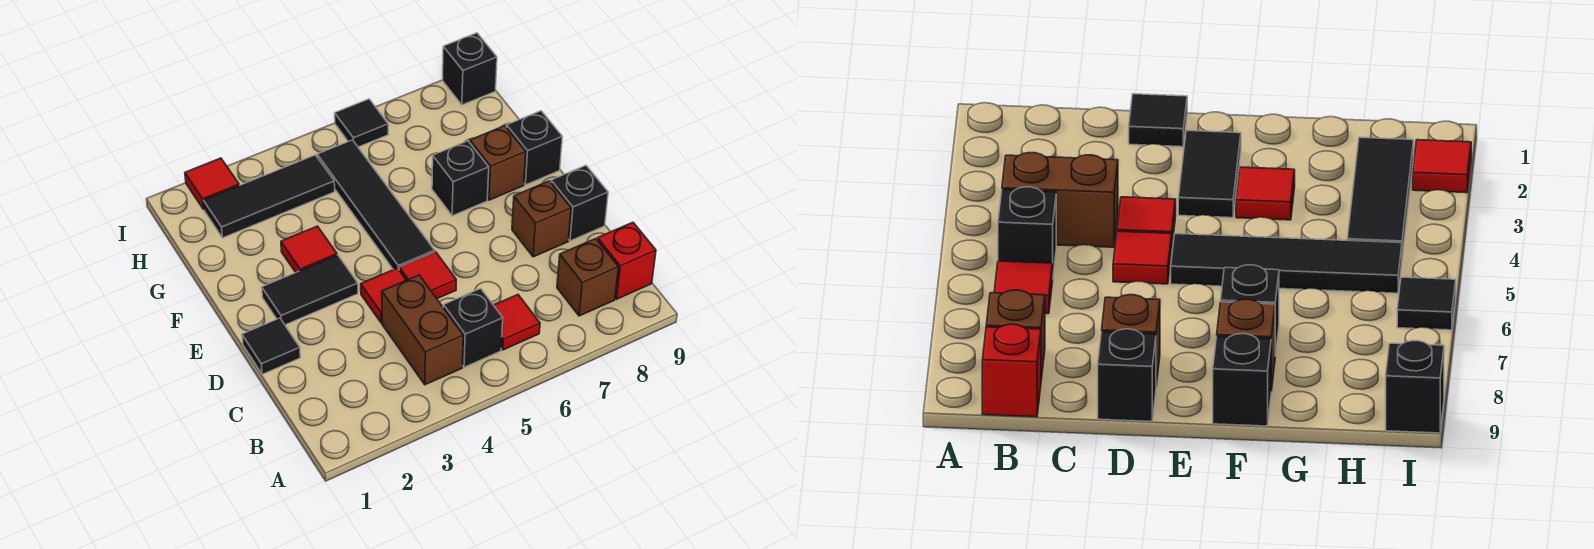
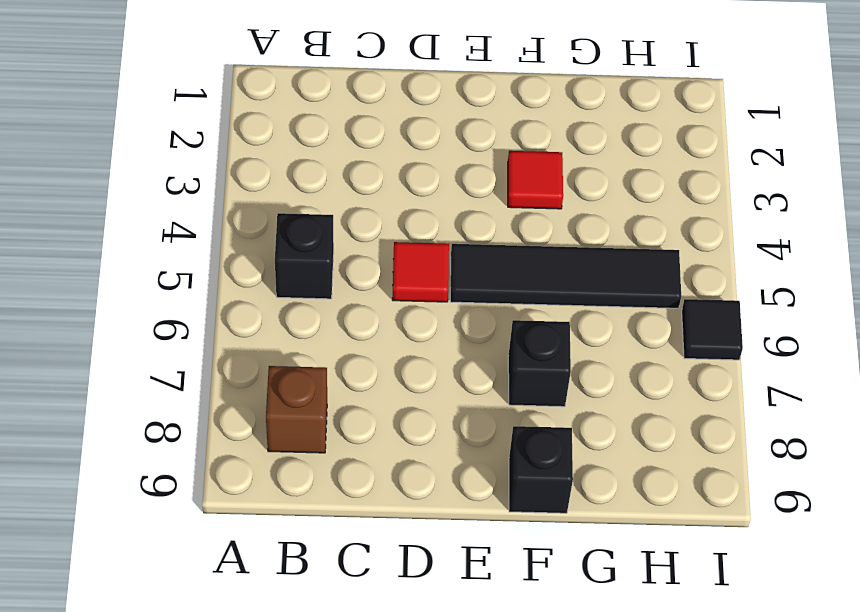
none -> brown brick B4:C4 level 1
none -> red tile B6 level 1
none -> red brick B9 level 1

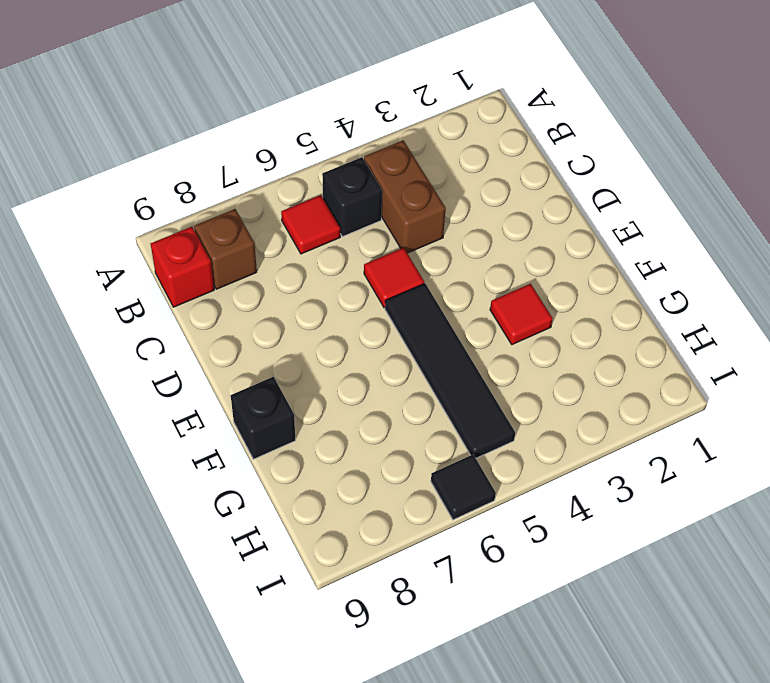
none -> black tile D1 level 1
none -> red tile D4 level 1
none -> brown brick D8 level 1

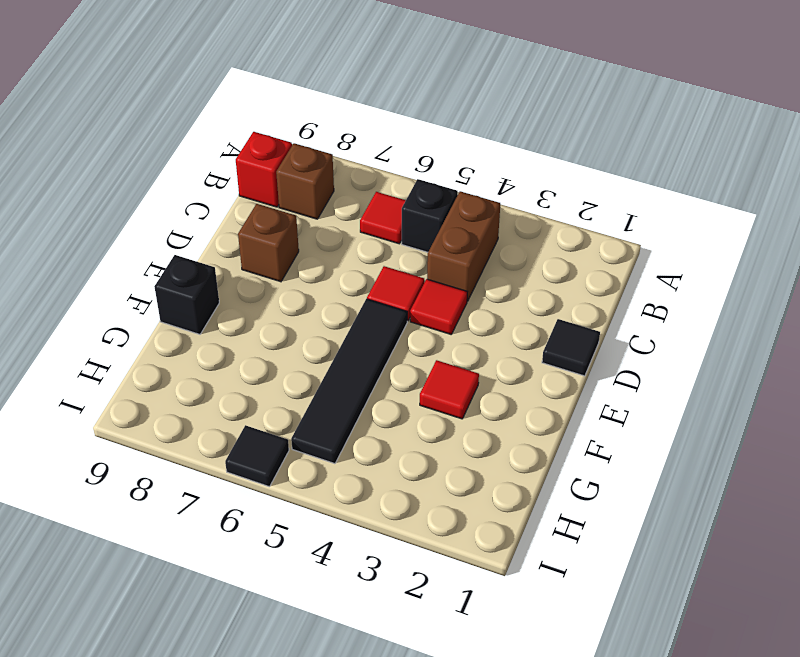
none -> black brick D9 level 1
none -> black tile E2:E3 level 1
none -> black brick F7 level 1

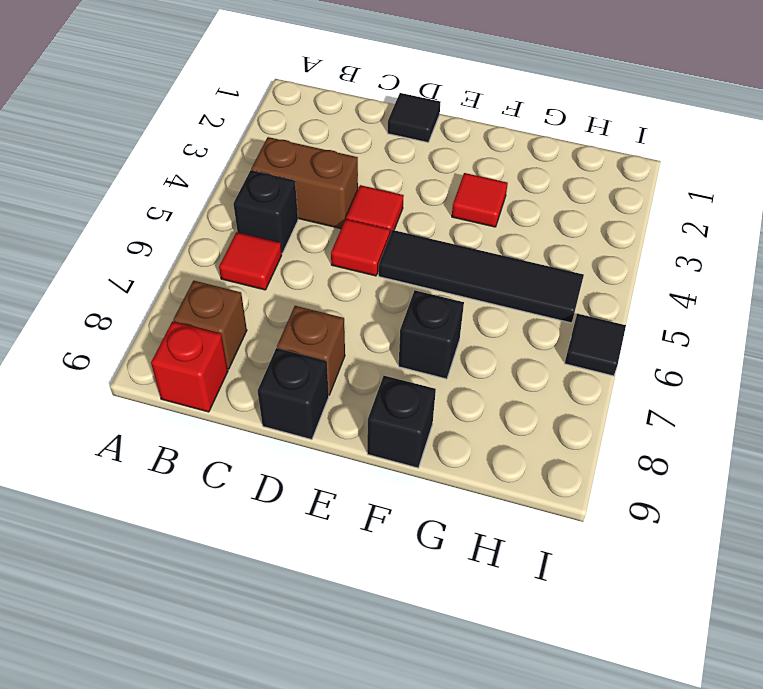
none -> black tile E2:E3 level 1
none -> brown brick F8 level 1
none -> black tile H2:H4 level 1

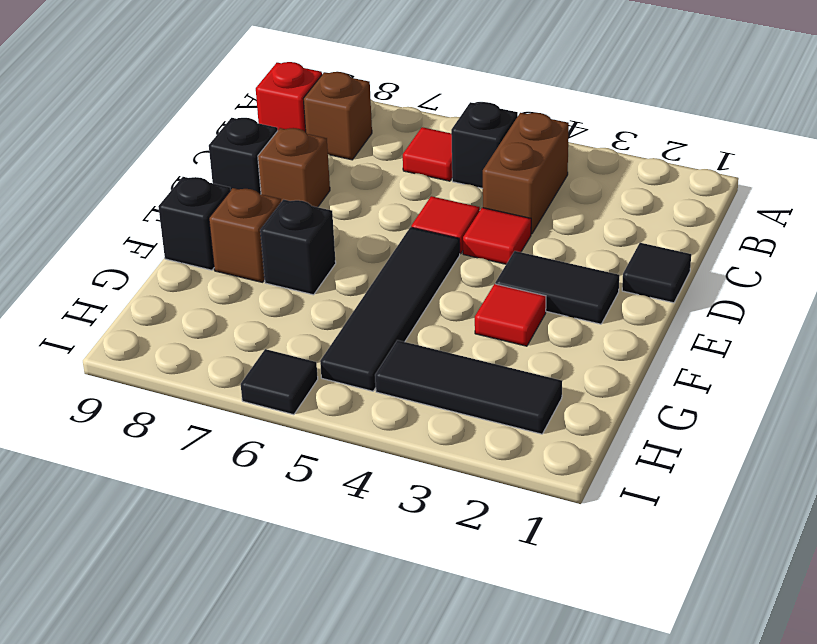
none -> red tile I2 level 1
none -> black brick I9 level 1

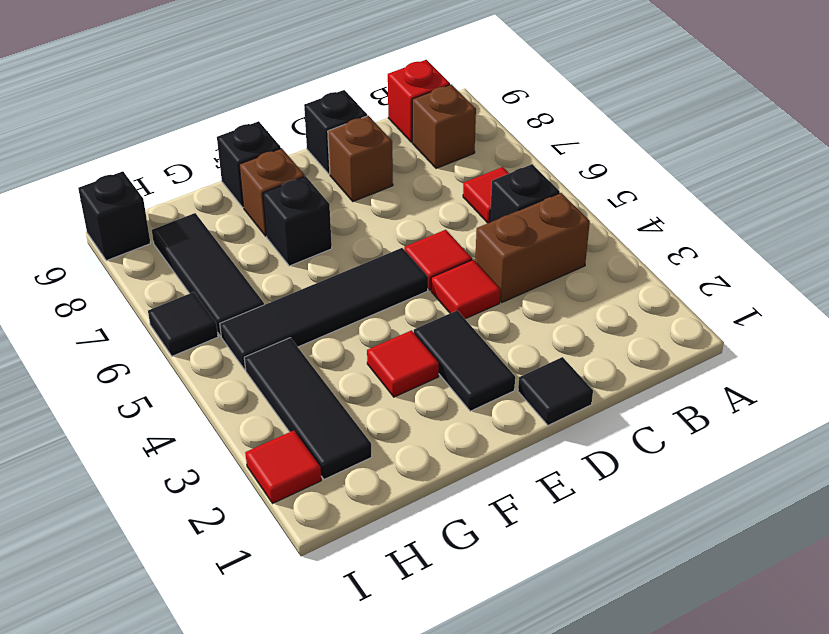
black tile H6:H8 level 1 -> none

